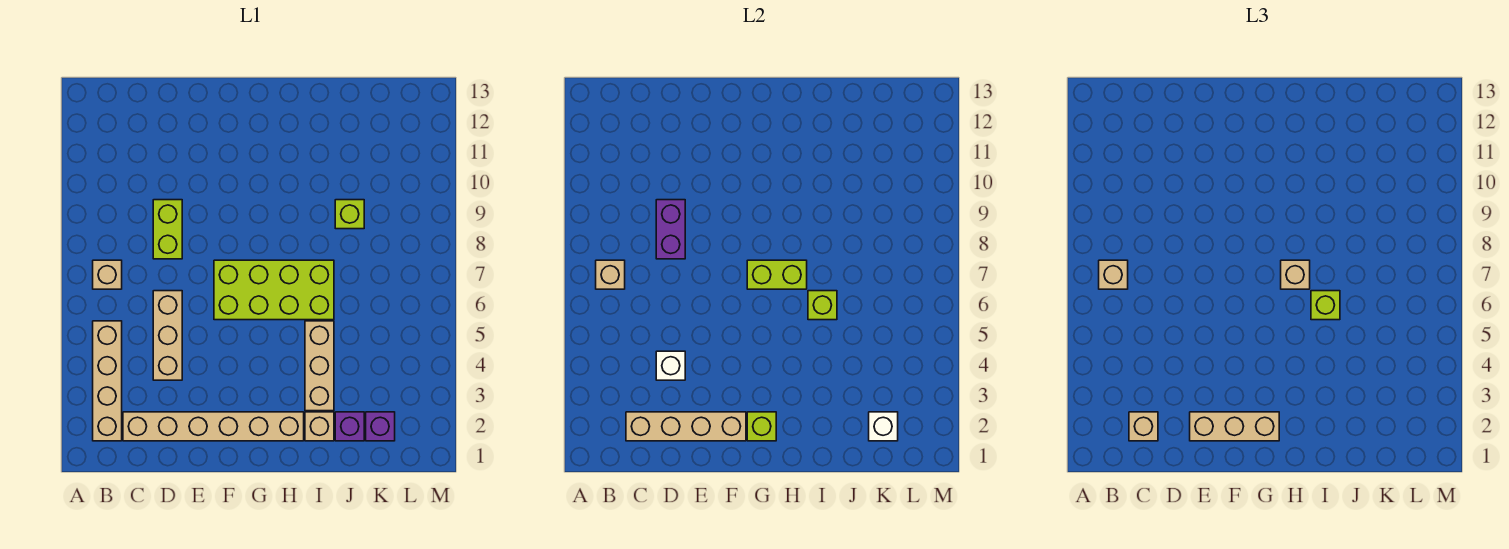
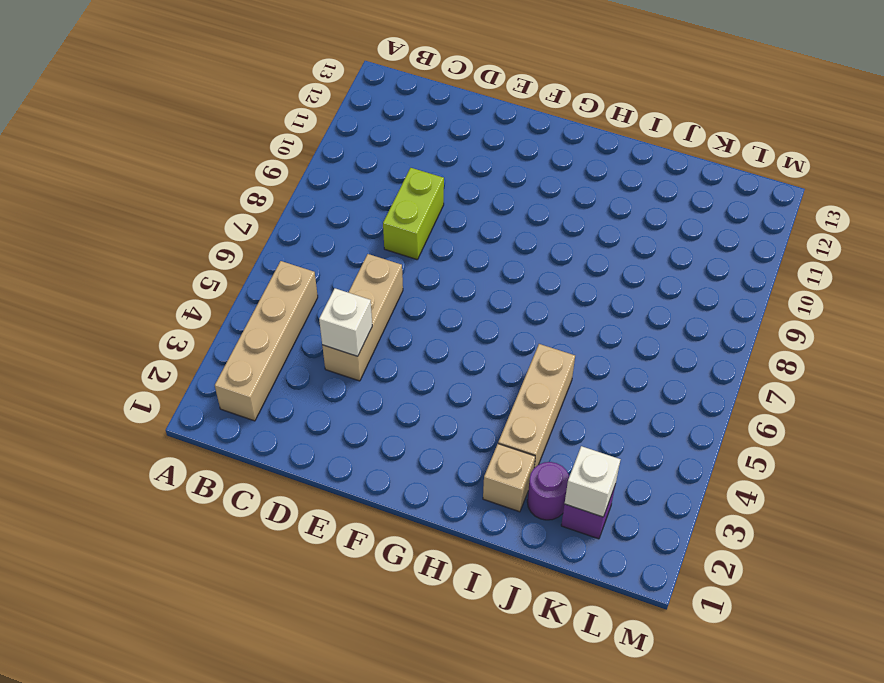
purple round brick J2 level 1 -> purple brick J2 level 1
none -> tan brick B7 level 1
none -> tan brick C2:H2 level 1
none -> lime brick F6:I7 level 1

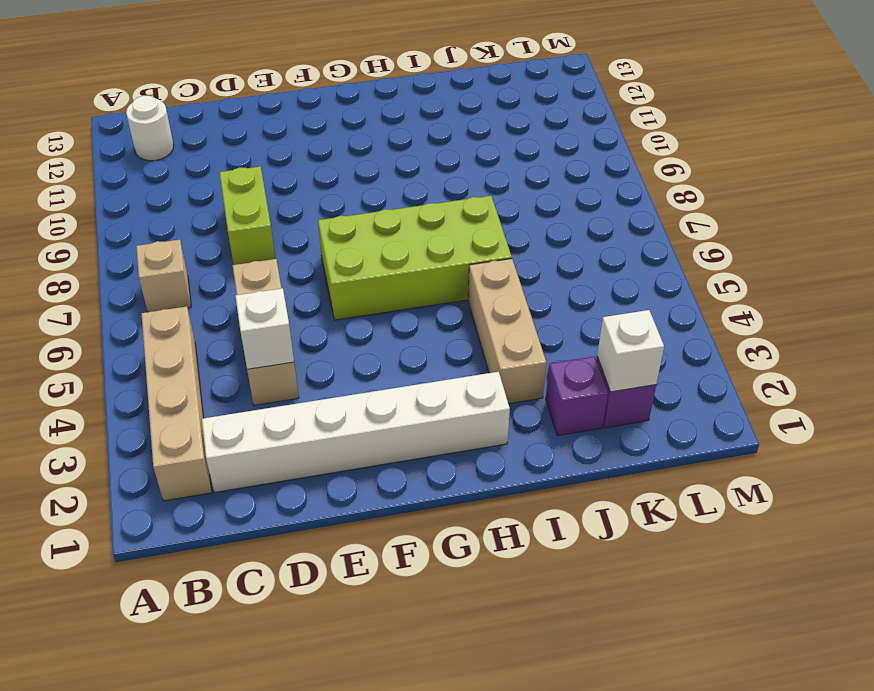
white round brick B12 level 1 -> none
white brick C2:H2 level 1 -> tan brick C2:H2 level 1
none -> tan brick I2 level 1
none -> lime brick J9 level 1
none -> tan brick B7 level 2

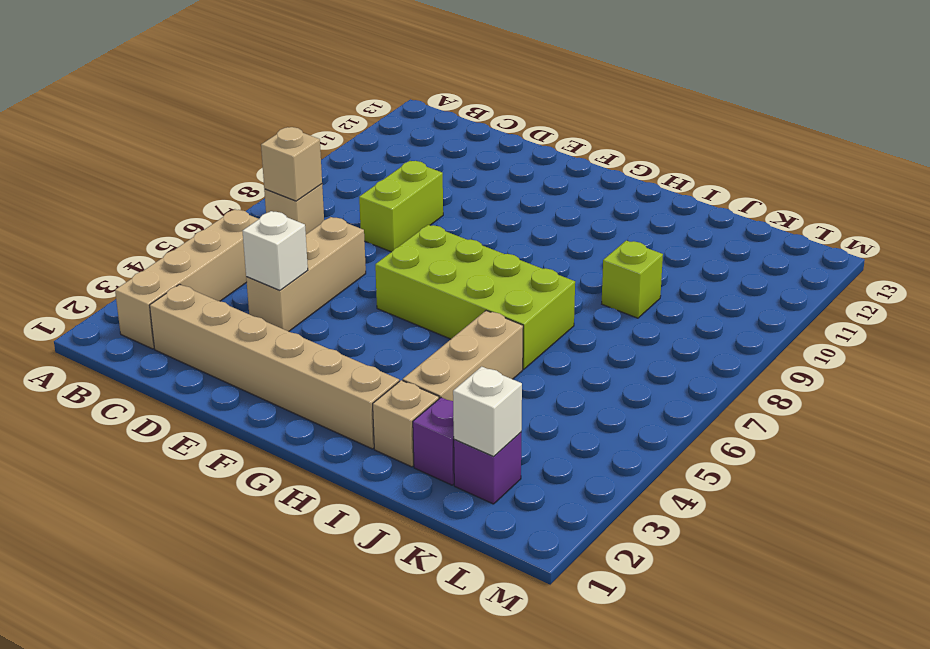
none -> tan brick C2:F2 level 2
none -> purple brick D8:D9 level 2
none -> lime brick G2 level 2

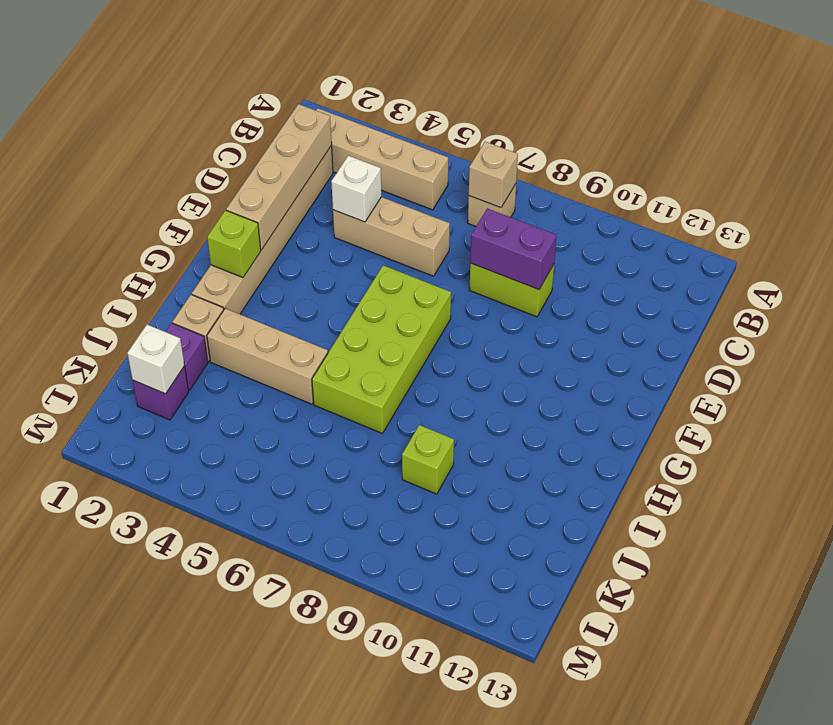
none -> lime brick G7:H7 level 2
none -> lime brick I6 level 2
none -> tan brick B7 level 3

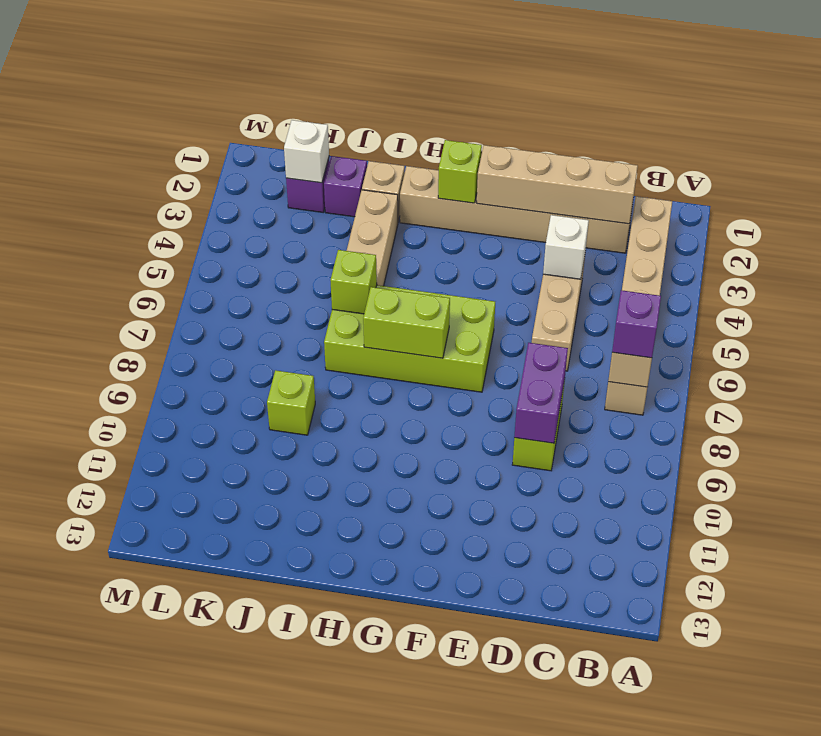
purple brick B7 level 3 -> tan brick B7 level 3
none -> tan brick C2 level 3
none -> tan brick E2:G2 level 3
none -> tan brick H7 level 3

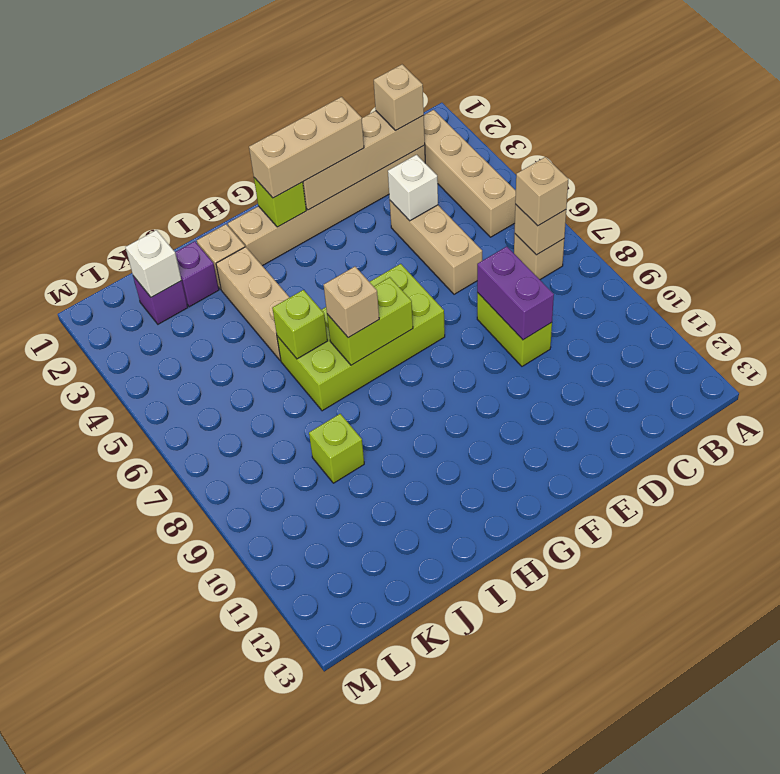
none -> lime brick I6 level 3

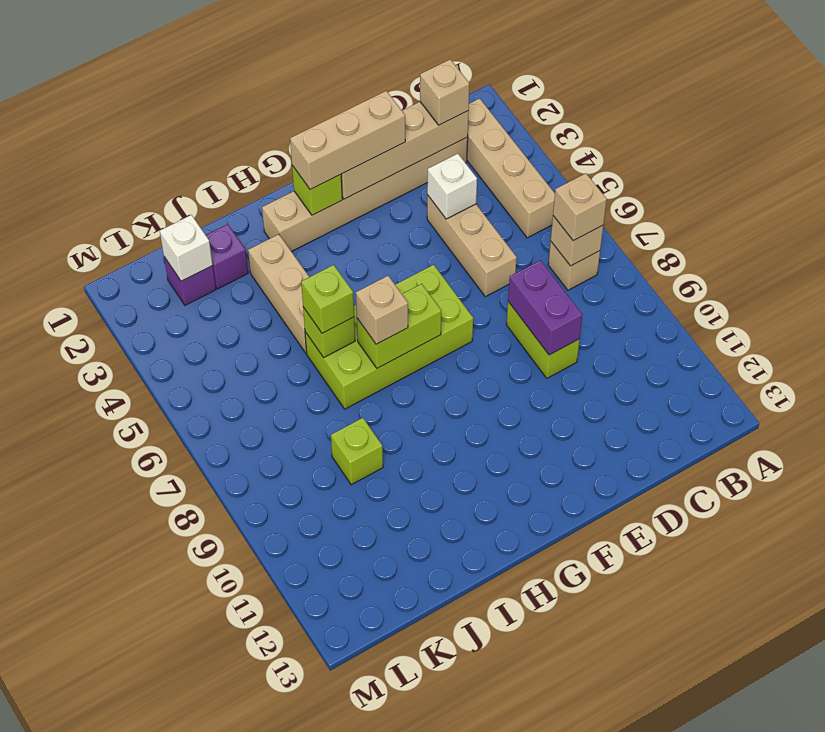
none -> tan brick I2 level 1

